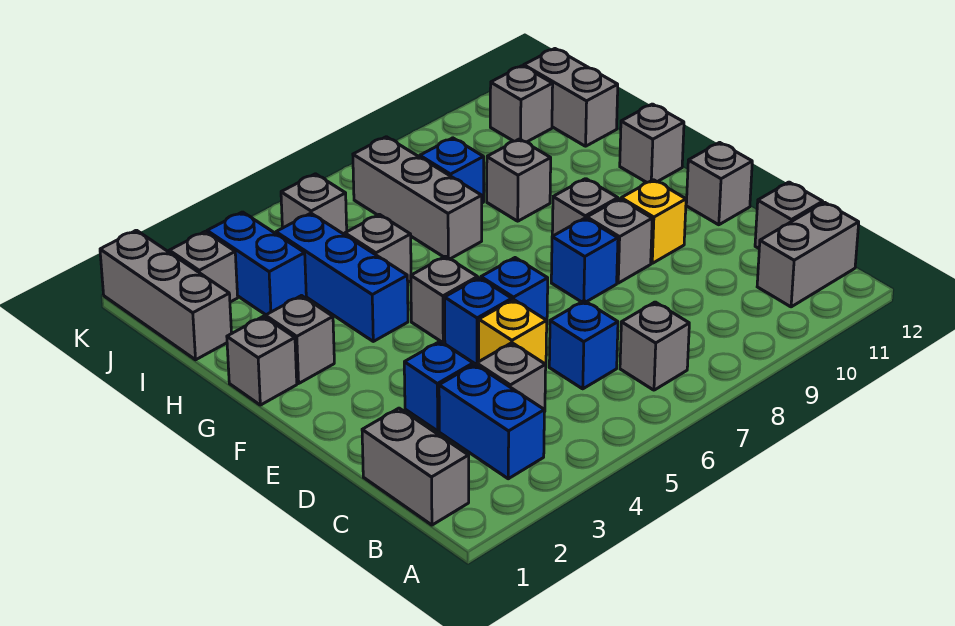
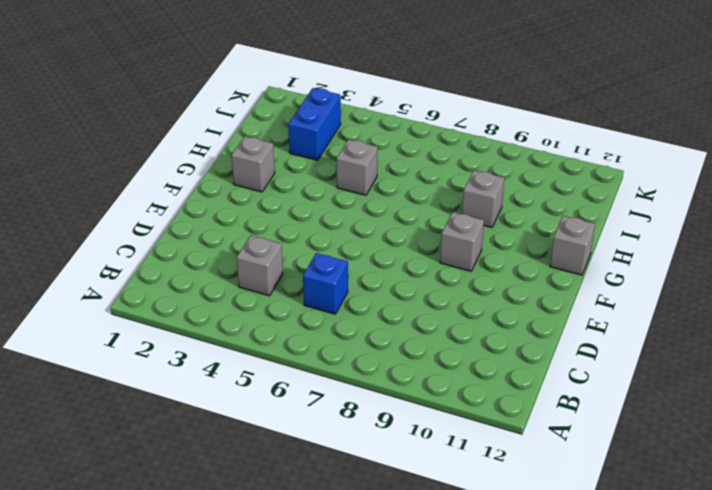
none -> grey brick B1:C1 level 1
none -> blue brick B3:C3 level 1
none -> grey brick B7 level 1
none -> grey brick B11:B12 level 1

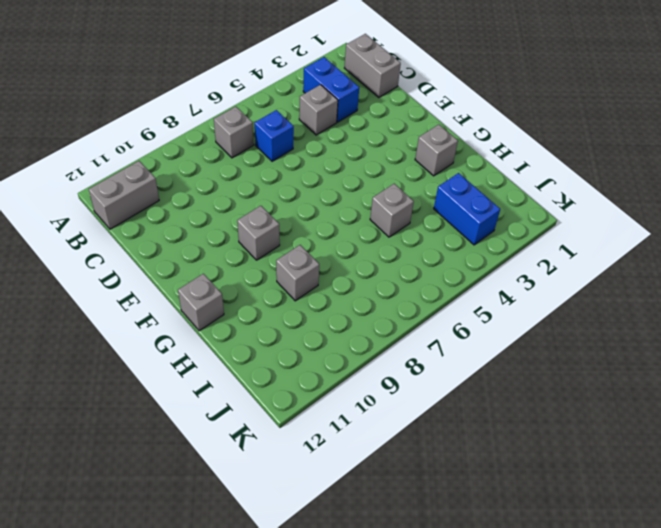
none -> grey brick C12 level 1
none -> blue brick D3 level 1
none -> yellow brick D5 level 1
none -> blue brick E5 level 1

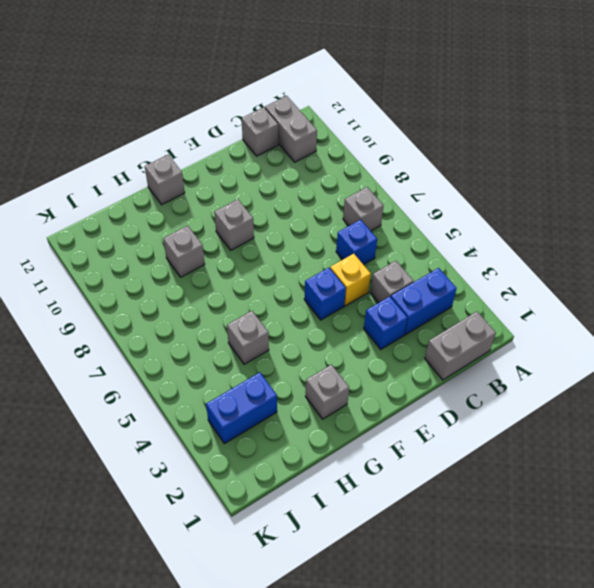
none -> blue brick E6 level 1
none -> blue brick E8 level 1
none -> grey brick E9 level 1
none -> yellow brick E10 level 1

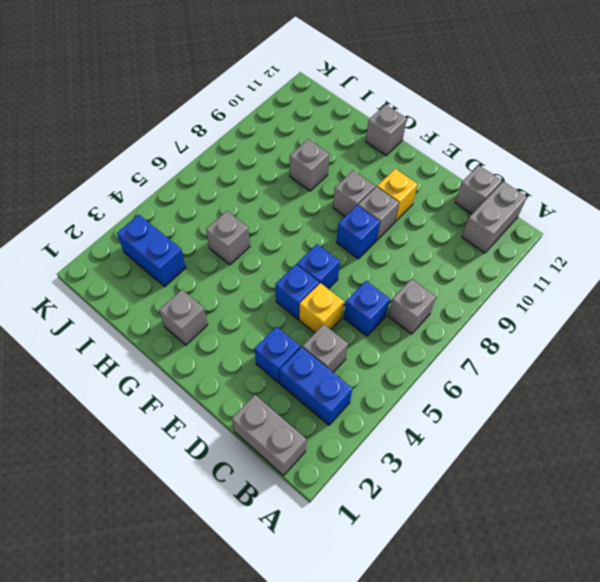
none -> grey brick E12 level 1
none -> grey brick F5 level 1
none -> grey brick G1 level 1
none -> blue brick G4:I4 level 1

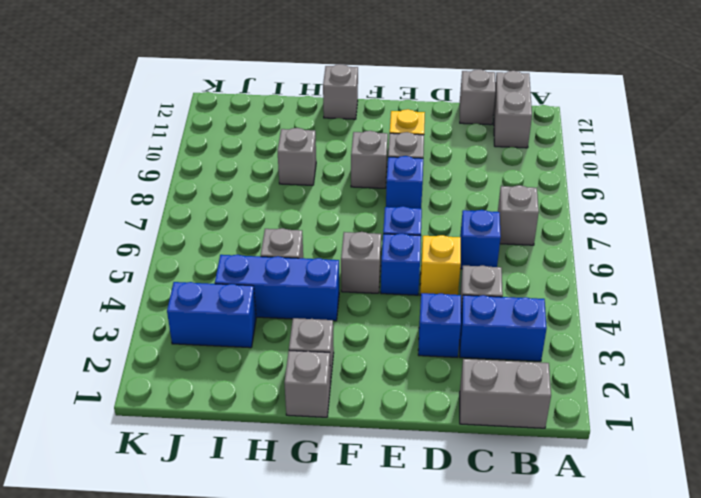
none -> grey brick E12 level 1
none -> grey brick H7:J7 level 1
none -> grey brick I1:K1 level 1
none -> blue brick I8 level 1

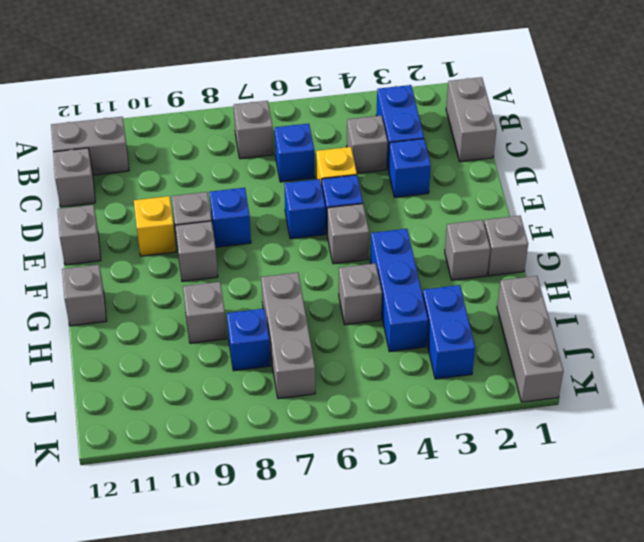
none -> grey brick I12:J12 level 1
none -> grey brick J2 level 1
none -> grey brick J5 level 1
none -> grey brick J11 level 1

